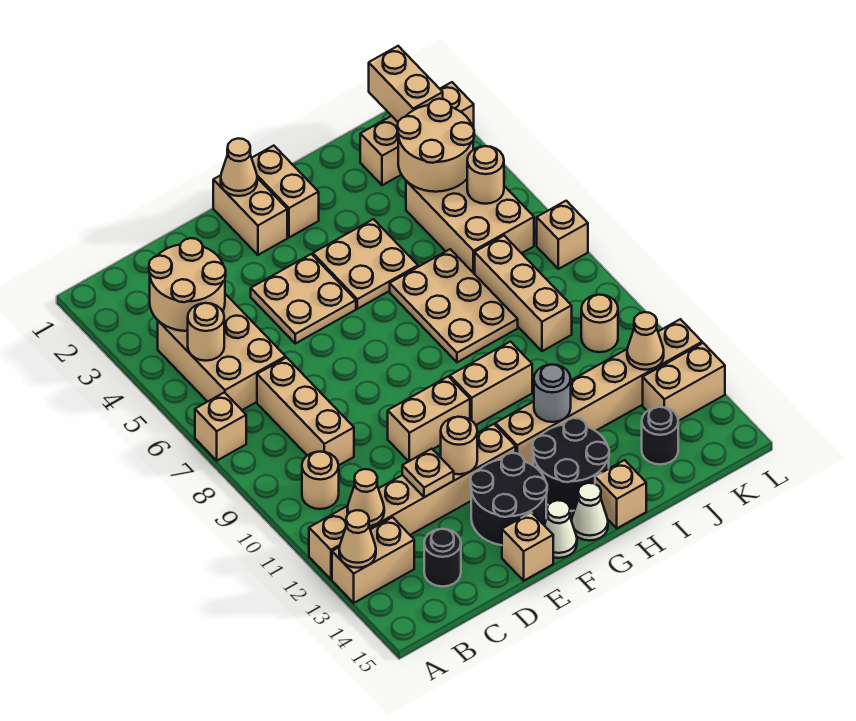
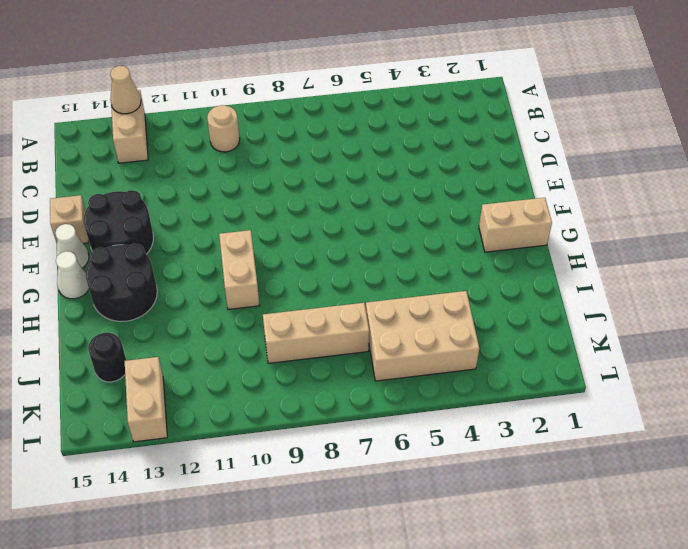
none -> tan brick A7 level 1
none -> tan brick A12:F12 level 1
none -> tan brick B4:C6 level 1
none -> tan brick C7:C9 level 1

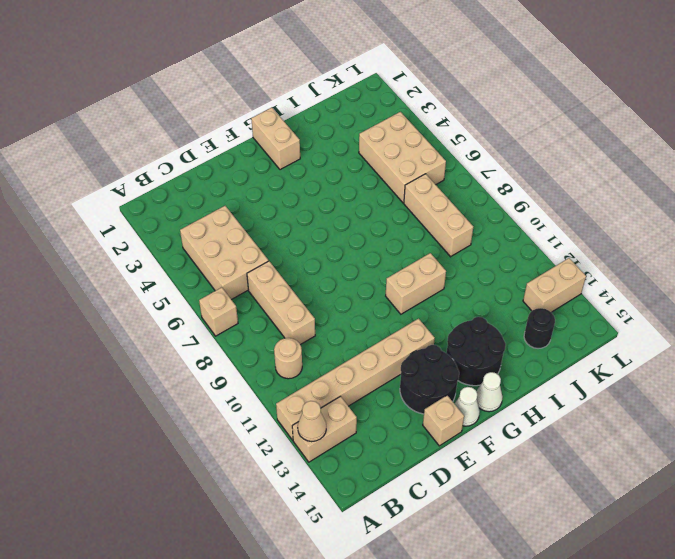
none -> black round brick C14 level 1
none -> tan plate E4:F5 level 1
none -> tan brick E10:F10 level 1
none -> tan brick F1:F2 level 1

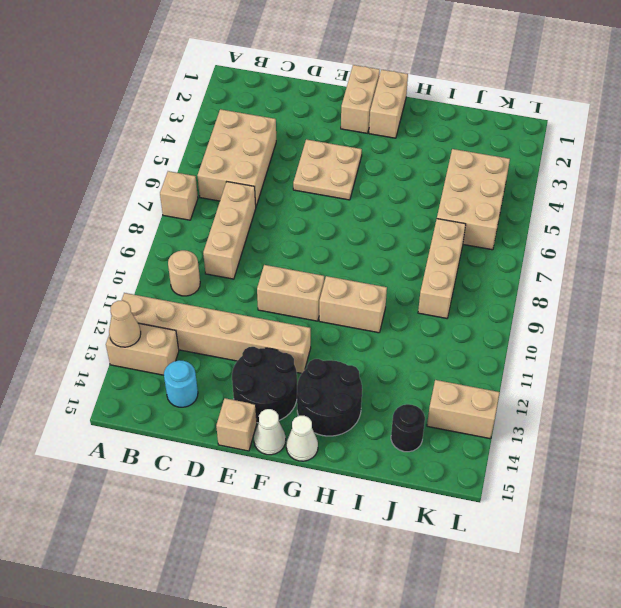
cyan round brick C14 level 1 -> black round brick C14 level 1
none -> tan plate G4:H5 level 1
none -> tan brick G12:L12 level 1
none -> tan plate H6:I8 level 1
none -> tan brick H15 level 1

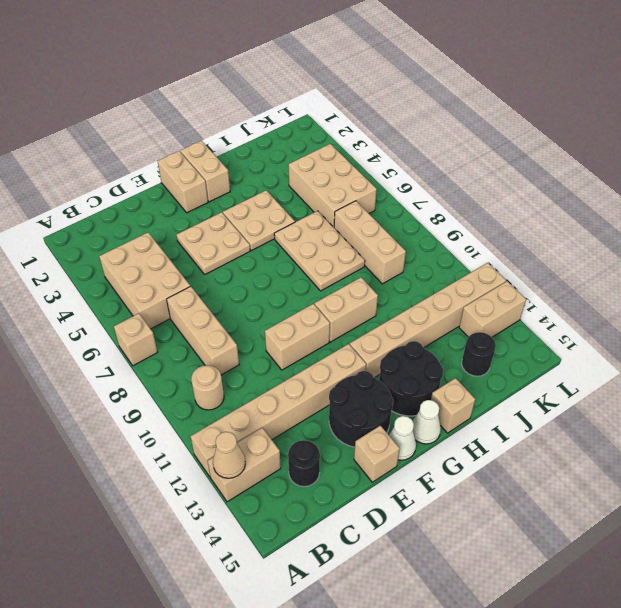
none -> tan brick J2:L2 level 1
none -> tan round brick K10 level 1
none -> tan brick L7 level 1
none -> tan round brick B3:C4 level 2

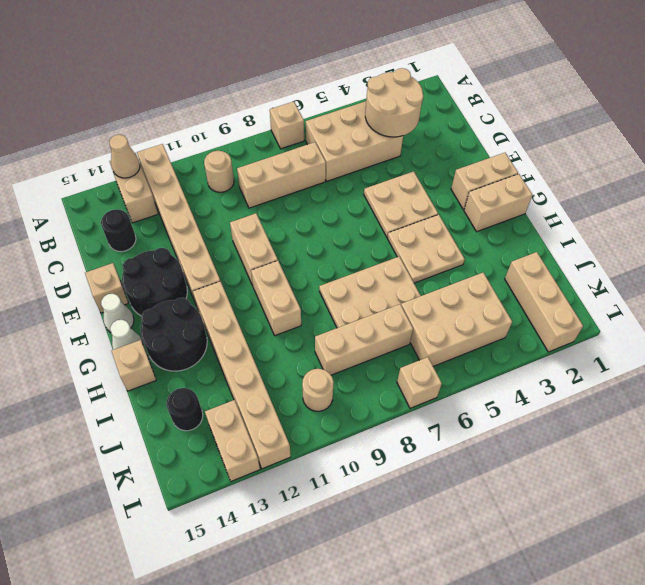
none -> tan round brick B5 level 2
none -> tan cone B12 level 2
none -> tan plate D12 level 2
none -> tan round brick E12 level 2

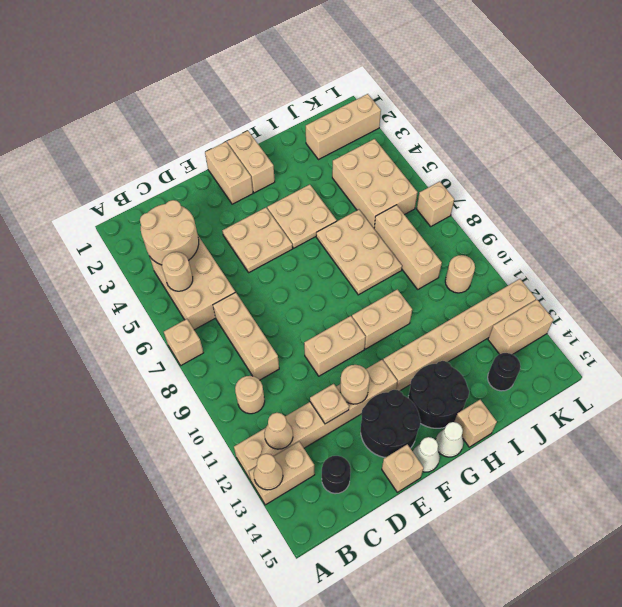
none -> tan cone F1 level 2
none -> grey round brick H12 level 2
none -> tan round brick J3:K4 level 2
none -> tan brick K1:K2 level 2

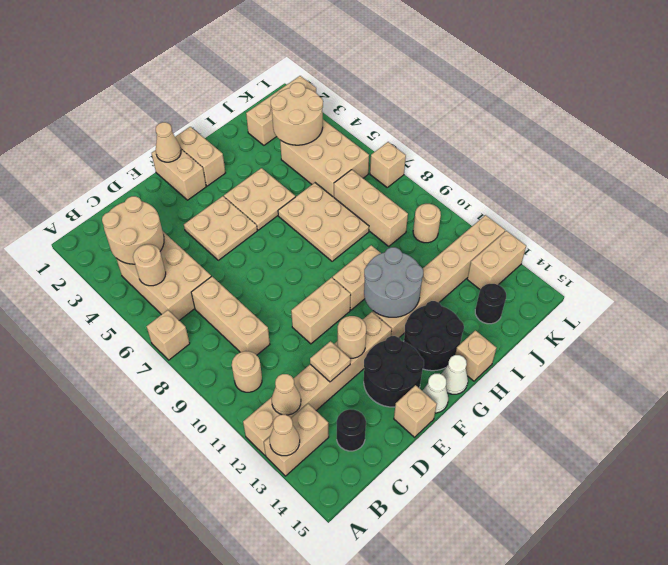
grey round brick G11:H12 level 2 -> grey round brick H12 level 2
none -> tan brick K1:K2 level 2
none -> tan round brick K5 level 2
none -> tan cone K12 level 2

